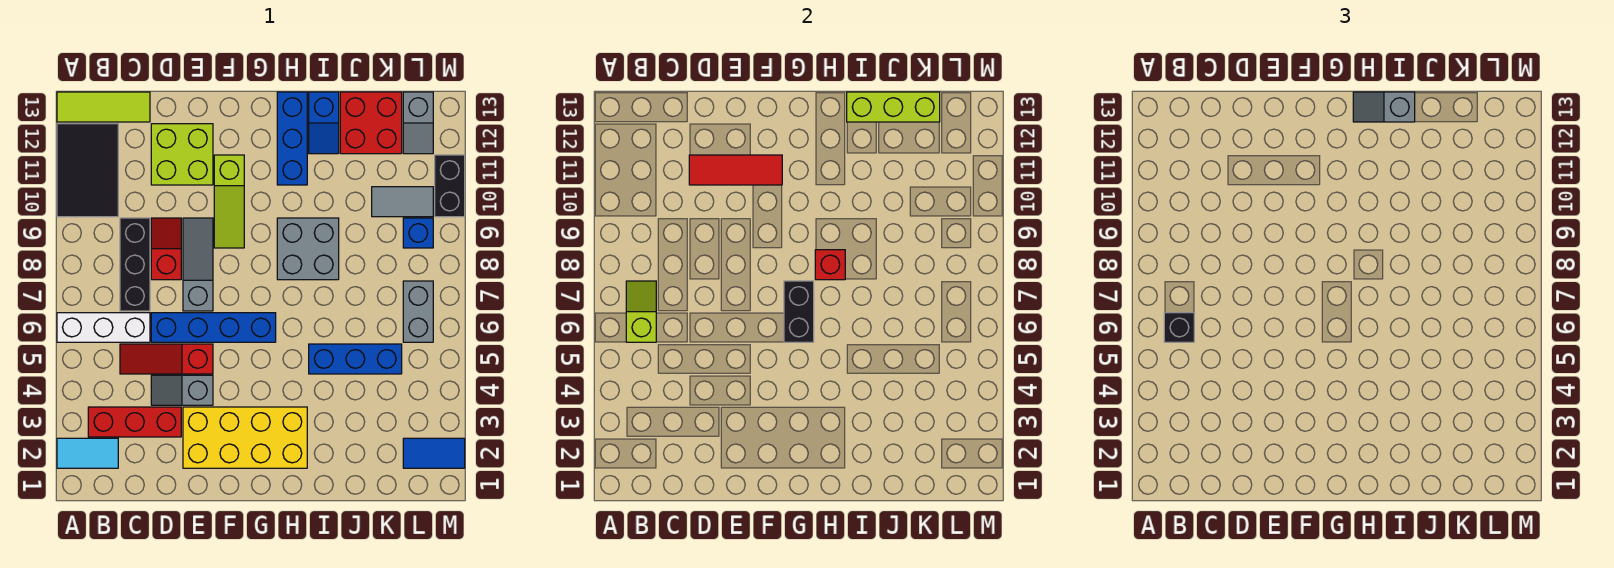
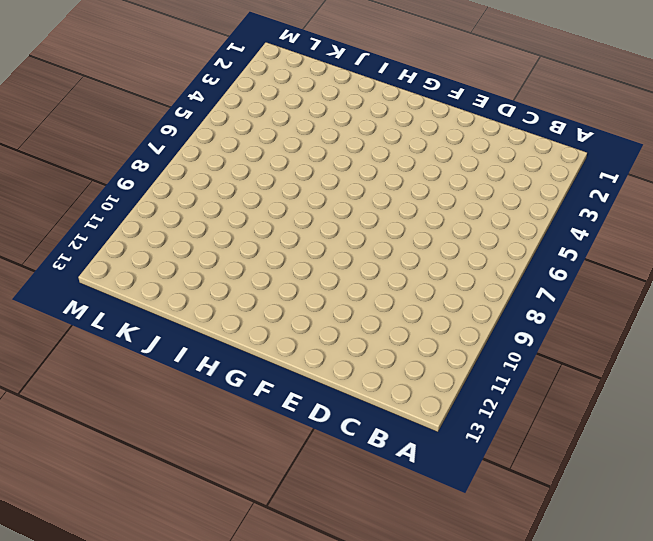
none -> cyan tile A2:B2 level 1
none -> white brick A6:C6 level 1
none -> black tile A10:B12 level 1
none -> lime tile A13:C13 level 1

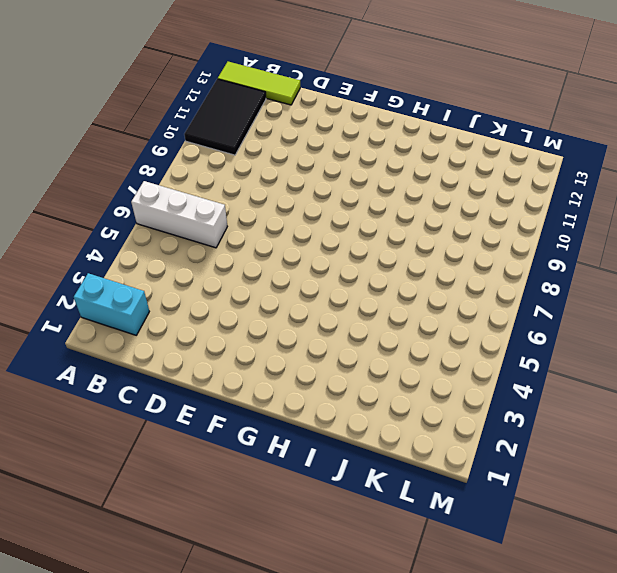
cyan brick A2:B2 level 1 -> cyan tile A2:B2 level 1
none -> red brick B3:D3 level 1
none -> red slope C5:E5 level 1 top E
none -> black brick C7:C9 level 1
none -> grey slope D4:E4 level 1 top E

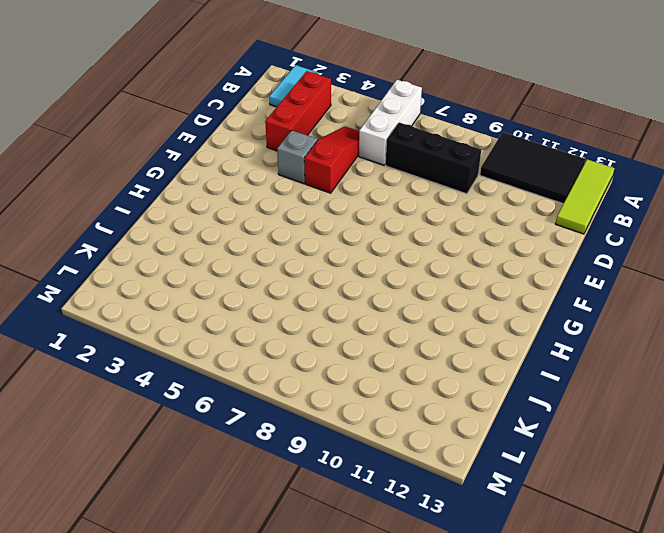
none -> blue brick D6:G6 level 1
none -> red slope D8:D9 level 1 top 8
none -> lime brick D11:E12 level 1
none -> yellow brick E2:H3 level 1

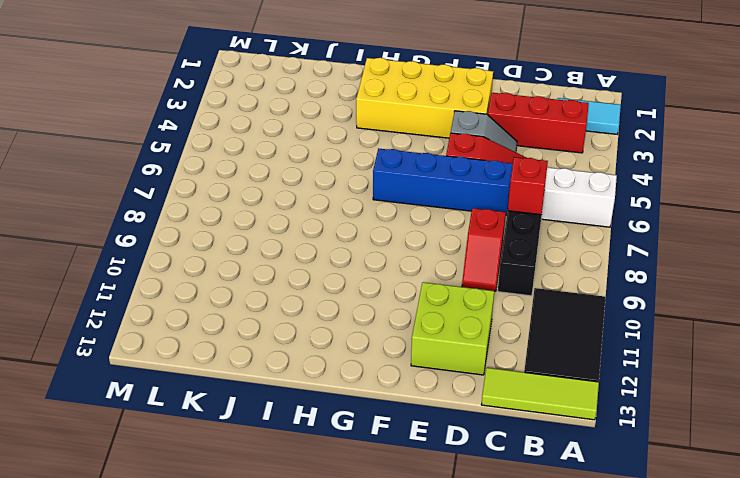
red brick C7 level 2 -> red brick H8 level 2
none -> grey slope E7:E9 level 1 top 7
none -> lime slope F9:F11 level 1 top 11
none -> grey brick H8:I9 level 1
none -> blue brick H11:H13 level 1

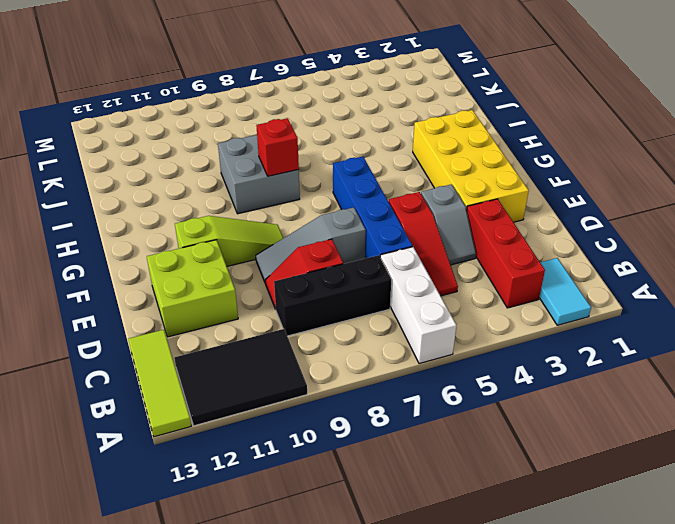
none -> blue brick H11:H13 level 1
none -> blue brick I5:K5 level 1
none -> blue slope I12:I13 level 1 top 13
none -> red brick J12:K13 level 1

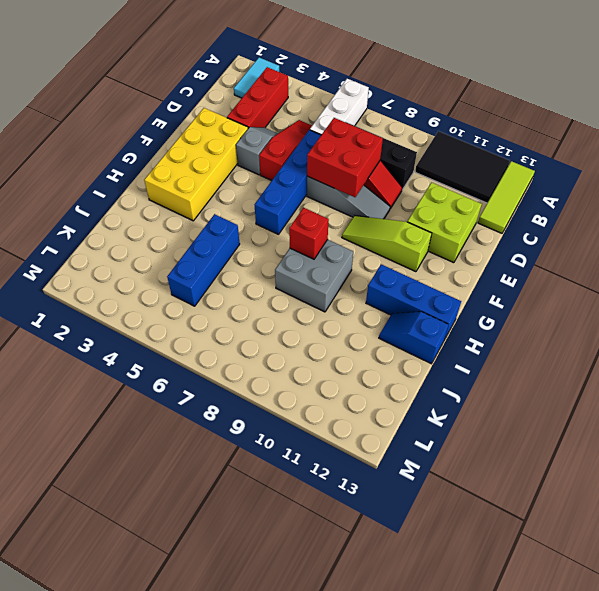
red brick D7:E8 level 2 -> red brick J12:K13 level 1
none -> grey tile K10:L10 level 1
none -> blue tile L2:M2 level 1
none -> grey brick L6:L7 level 1
none -> blue brick L9 level 1

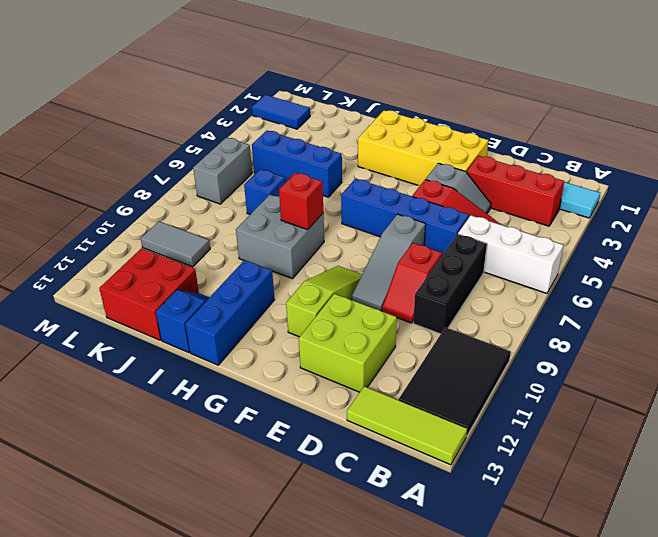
blue brick J7 level 1 -> blue brick L9 level 1
none -> grey slope L12:L13 level 1 top 13
none -> black brick M10:M11 level 1
none -> lime slope B6:B7 level 2 top 6
none -> red tile D11:F11 level 2

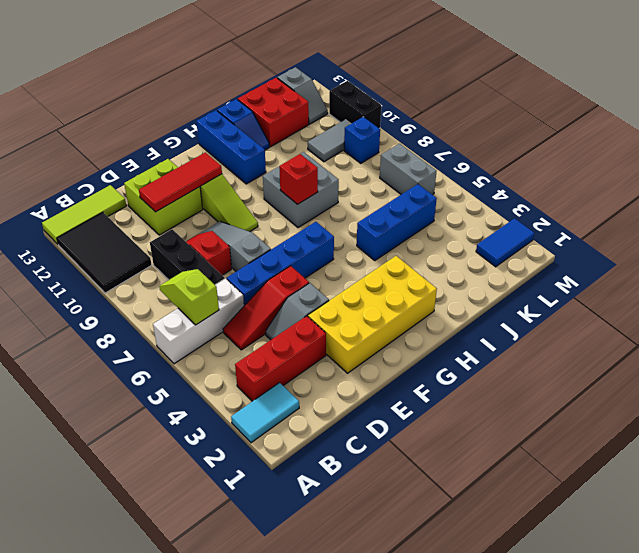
none -> black brick G6:G7 level 2
none -> lime brick I13:K13 level 2
none -> black brick B6 level 3
none -> grey slope H13:I13 level 3 top I

